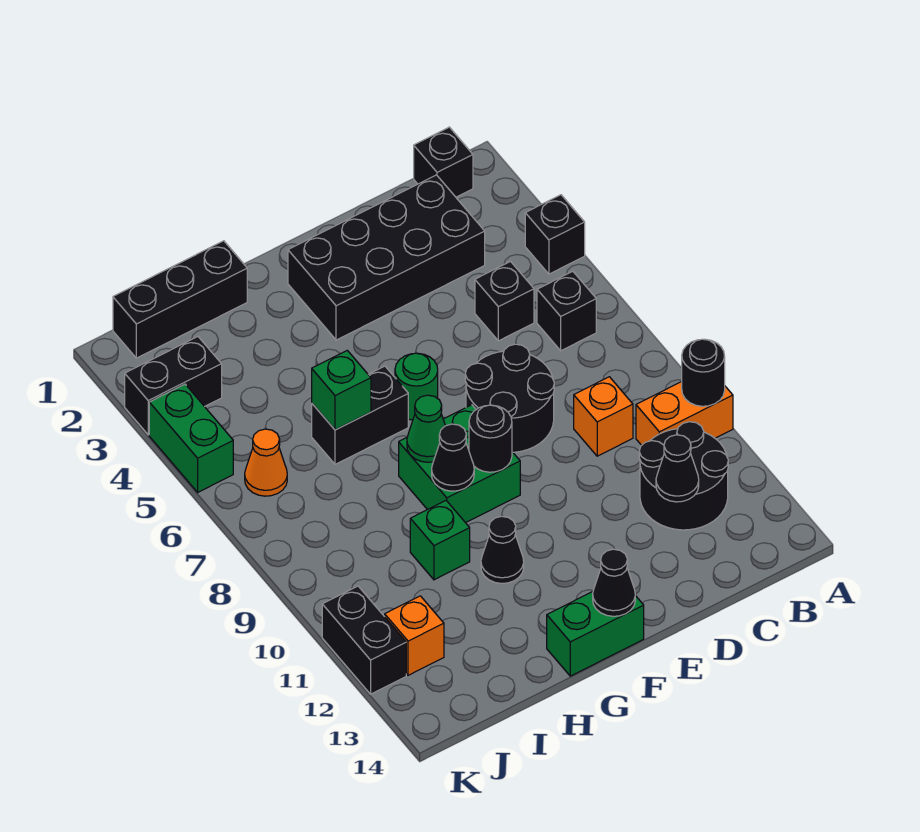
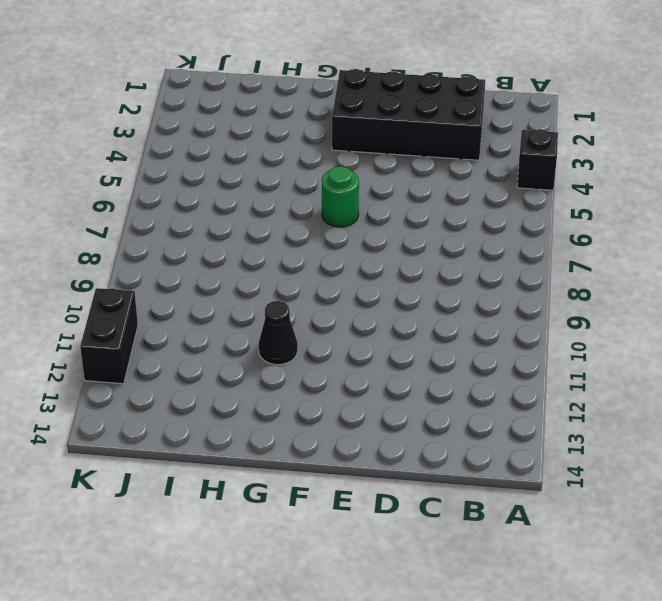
none -> orange brick A10:B10 level 1
none -> black brick B1 level 1
none -> black brick B6 level 1

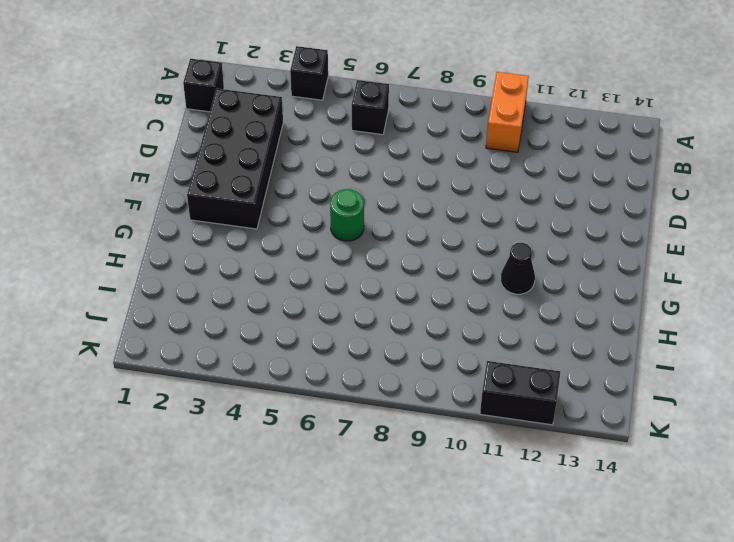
none -> black round brick B11:C12 level 1
none -> black brick C5 level 1
none -> orange brick C9 level 1

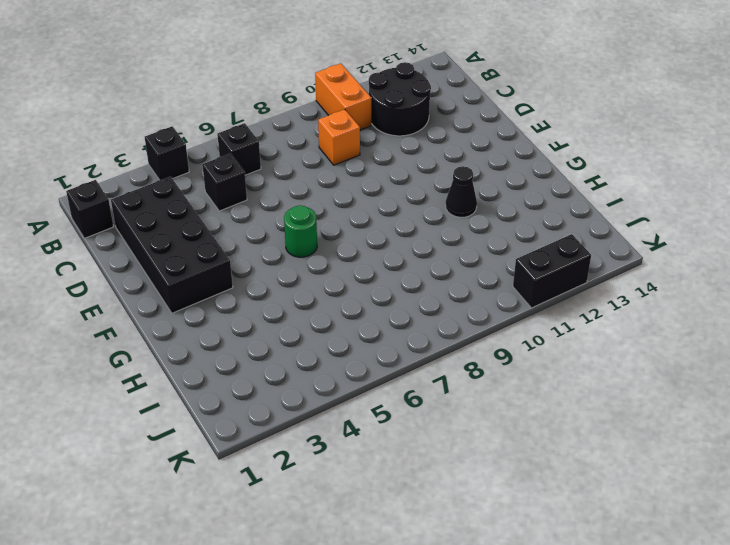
none -> black round brick D7:E8 level 1
none -> green brick F8:G9 level 1
none -> green brick F14:G14 level 1

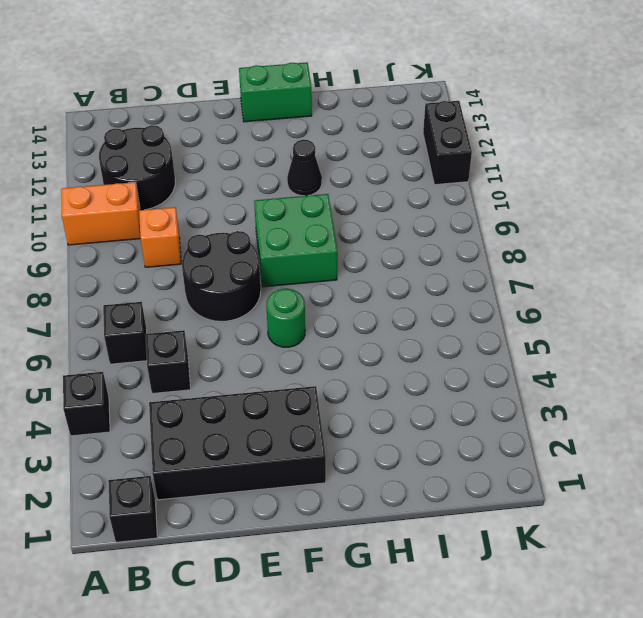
none -> black brick G6:H6 level 1
none -> black brick H1:J1 level 1
none -> green brick H10 level 1

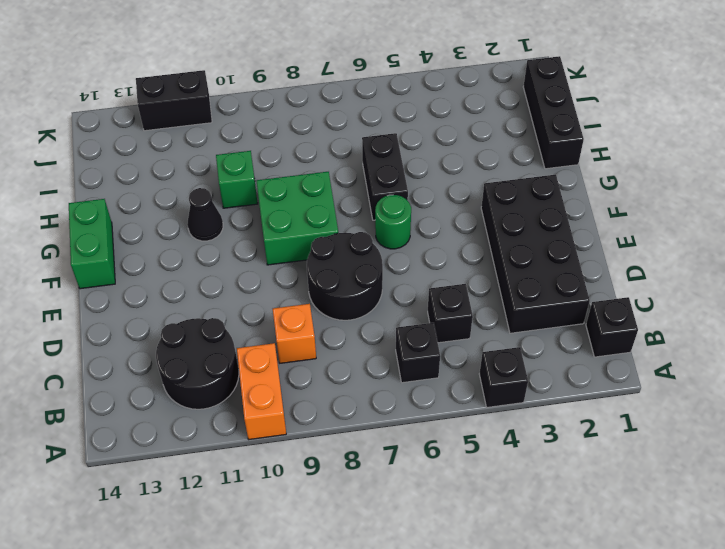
none -> black brick J3:K3 level 1
none -> orange cone J6 level 1
none -> orange brick J12 level 1

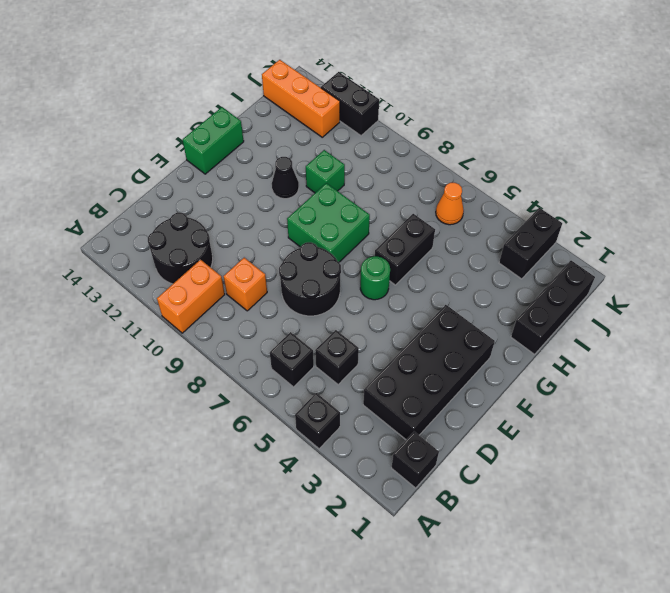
orange brick J12:J14 level 1 -> orange brick J12 level 1
none -> green brick K4:K5 level 1
none -> black round brick A10 level 2
none -> black cone C12 level 2

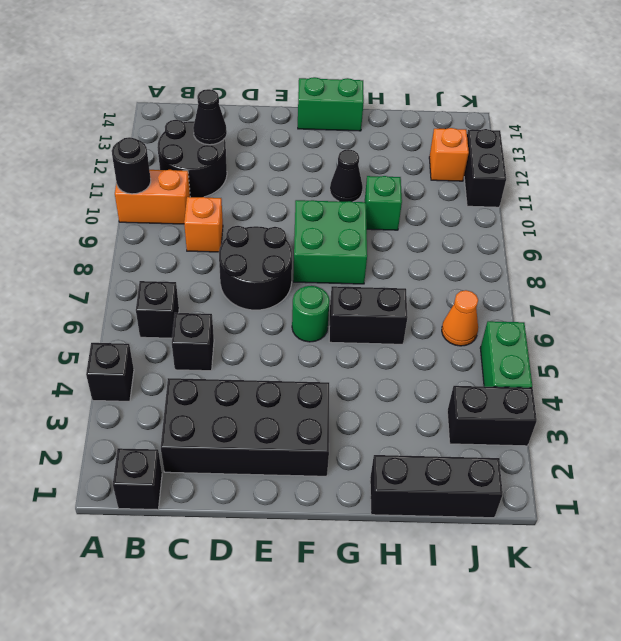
none -> black round brick F9 level 2
none -> black cone F14 level 2
none -> green cone G8 level 2

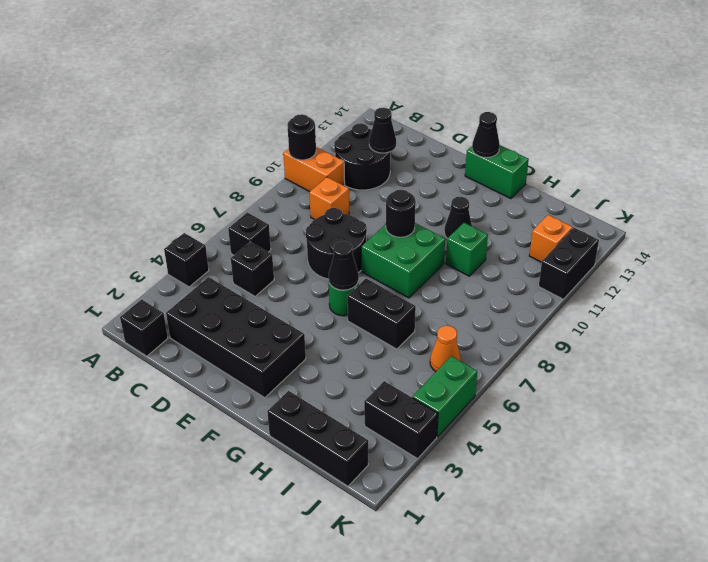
black cone F6 level 2 -> black cone G9 level 2
none -> green cone G8 level 2
none -> green brick H6 level 2

